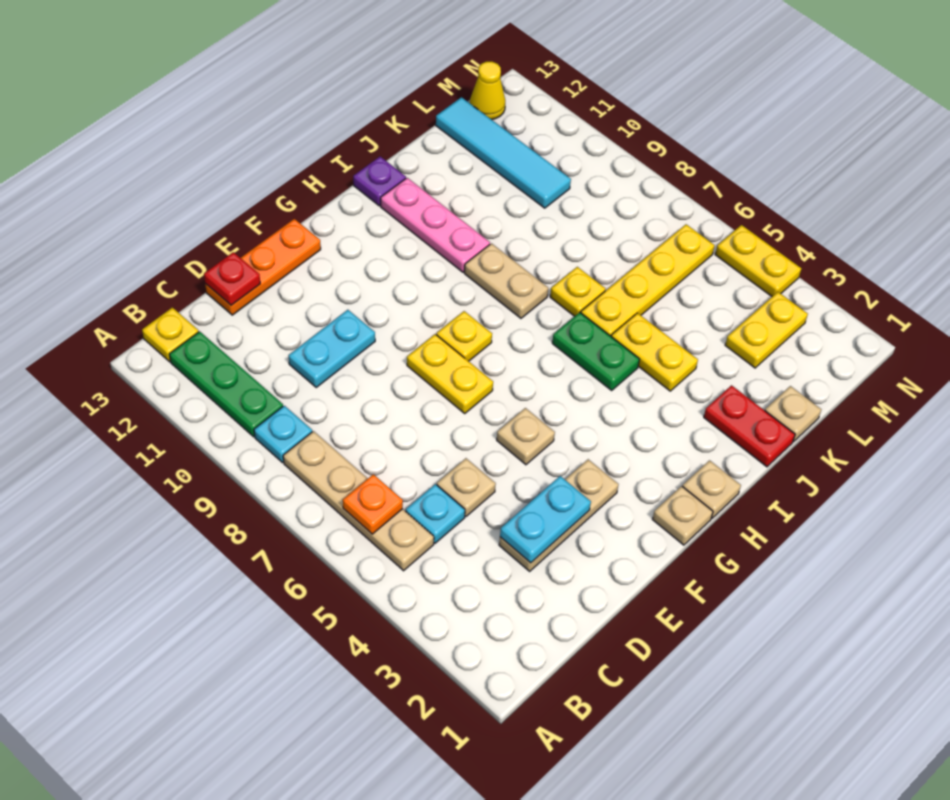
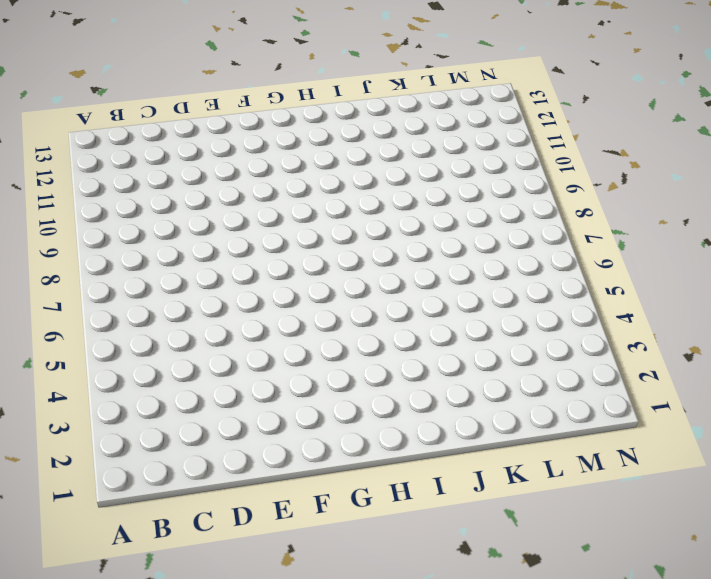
none -> tan plate B5:B8 level 1
none -> cyan plate B9 level 1
none -> green plate B10:B12 level 1
none -> yellow plate B13 level 1

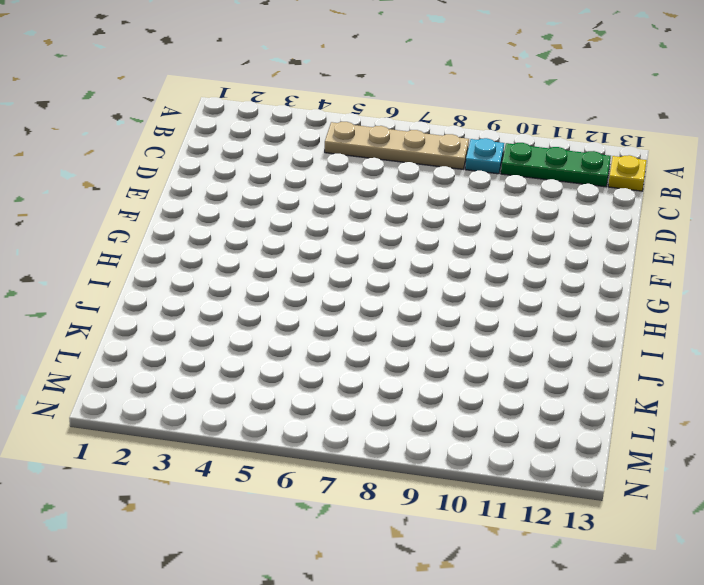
none -> cyan plate C5 level 1
none -> tan plate D3:F3 level 1
none -> tan plate D5 level 1
none -> cyan plate D10:E10 level 1

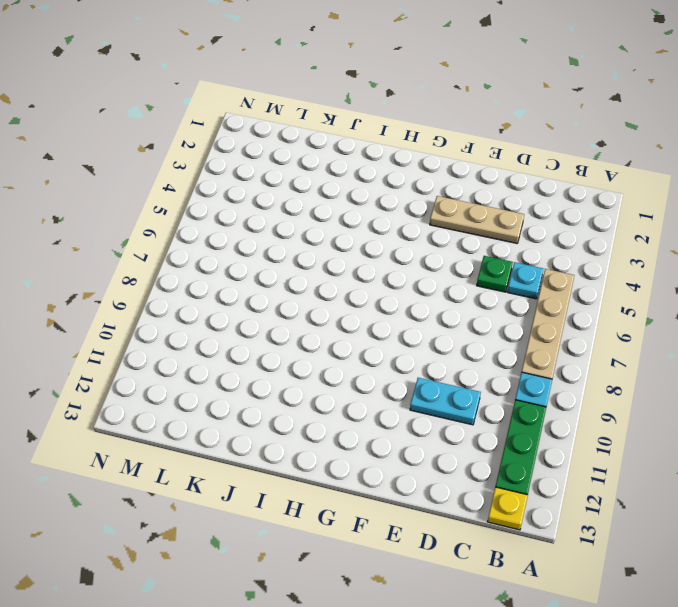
green plate D5 level 1 -> tan plate D5 level 1
none -> orange plate D13:F13 level 1
none -> tan plate F5 level 1
none -> yellow plate F7:F8 level 1
none -> tan plate G1 level 1

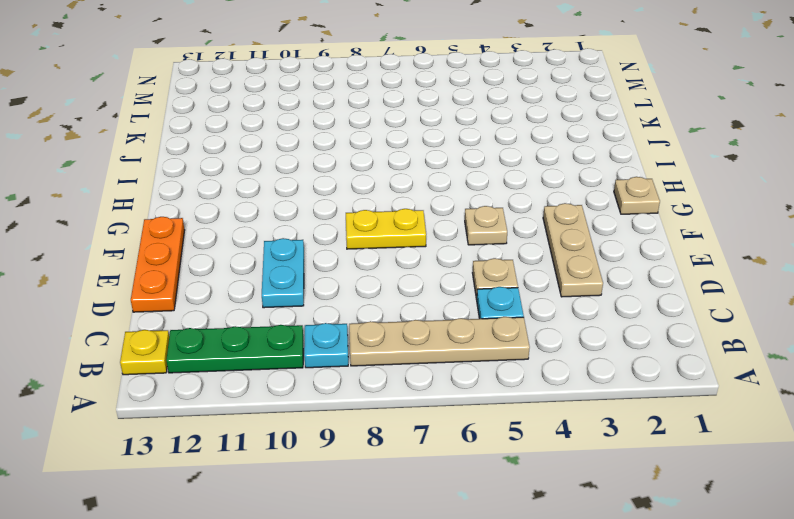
none -> yellow plate G8 level 1
none -> tan plate H1 level 1
none -> green plate I5:I6 level 1
none -> tan plate I8:I9 level 1

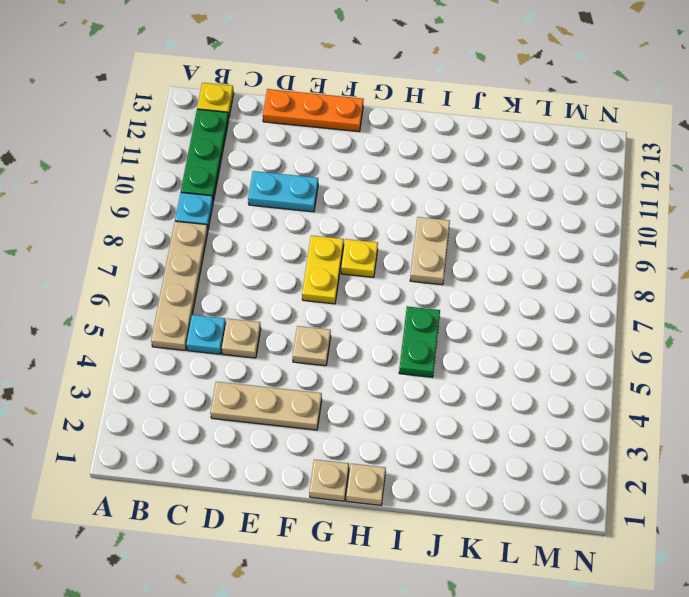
none -> pink plate I10:I12 level 1
none -> purple plate I13 level 1
none -> red plate J1:J2 level 1
none -> yellow plate J4:J5 level 1

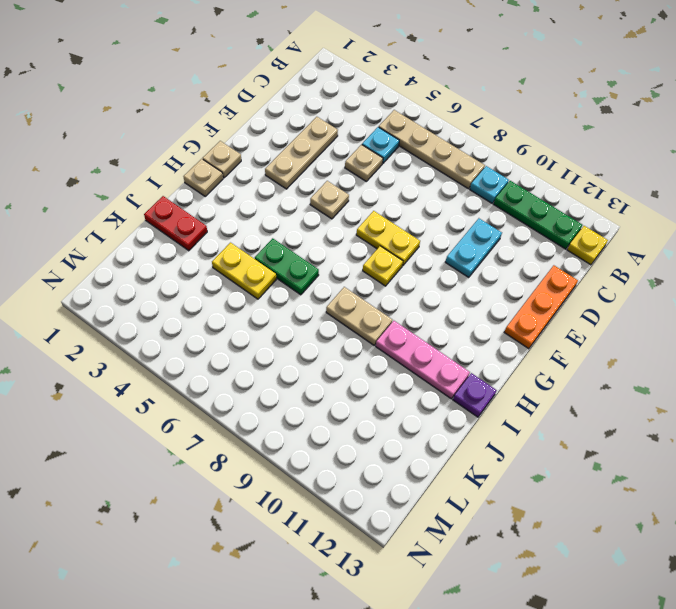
none -> yellow plate J6:M6 level 1
none -> yellow plate J7 level 1
none -> tan plate K1 level 1
none -> yellow plate L3:M3 level 1

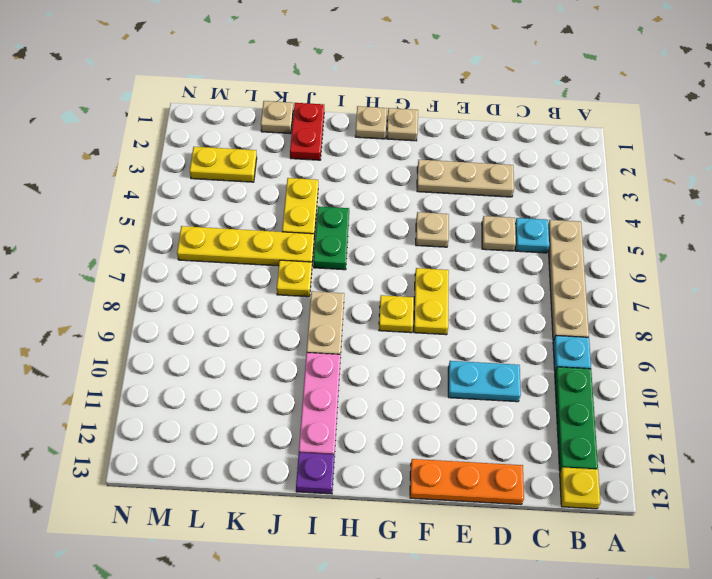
none -> cyan tile L10:L13 level 1
none -> yellow cone M13 level 1
none -> yellow plate N4:N5 level 1
none -> orange plate B6 level 2

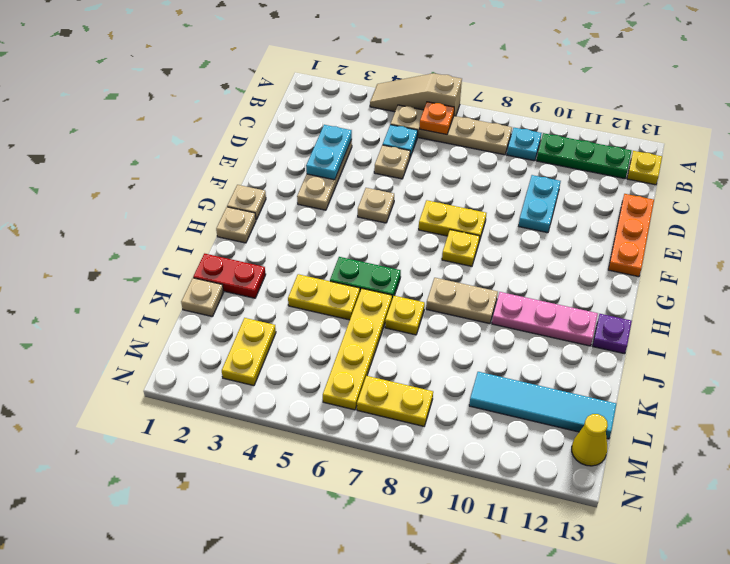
tan slope A4:A6 level 1 top 6 -> none
yellow plate M7:M8 level 1 -> yellow plate N4:N5 level 1
none -> red plate D13 level 2

